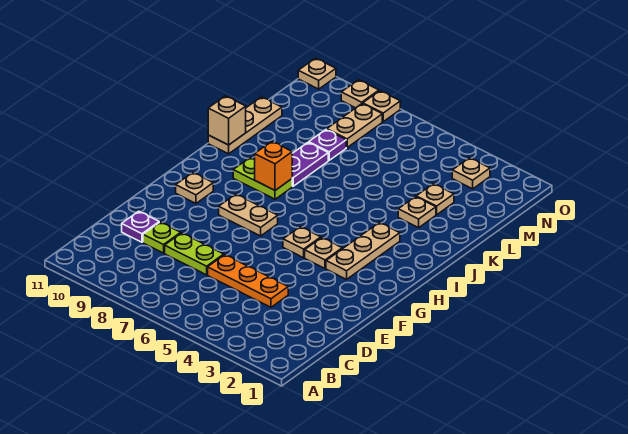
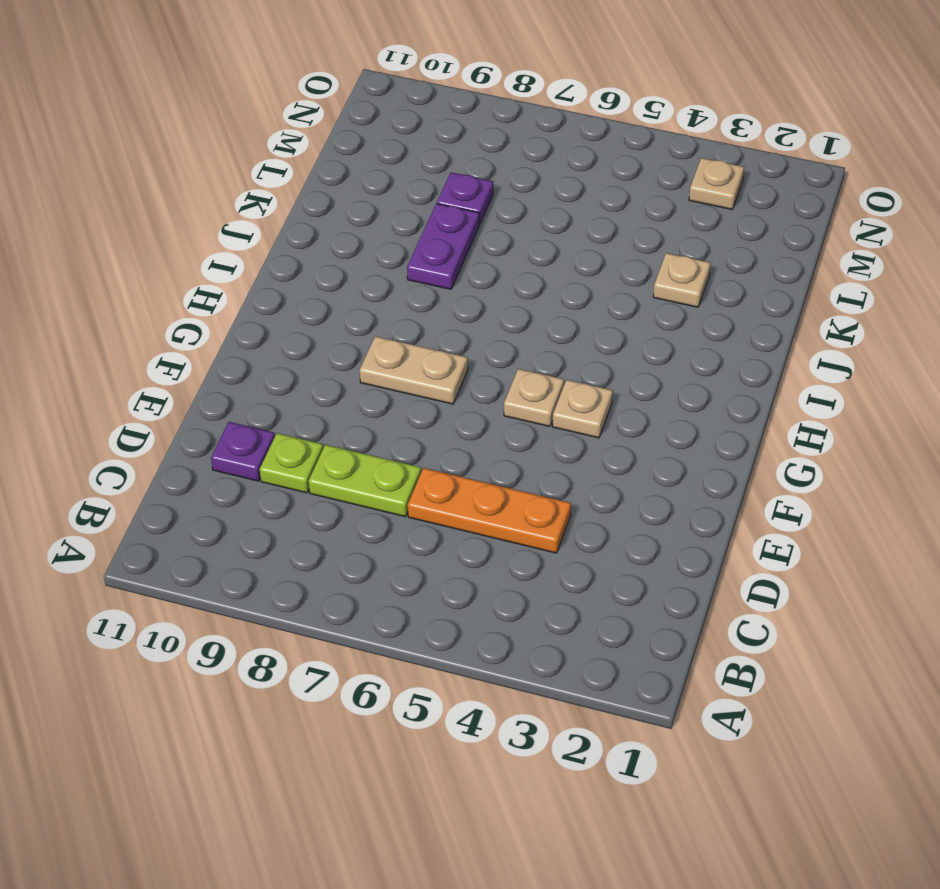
none -> tan plate G3:I3 level 1
none -> tan plate G10 level 1
none -> lime plate I8:I9 level 1

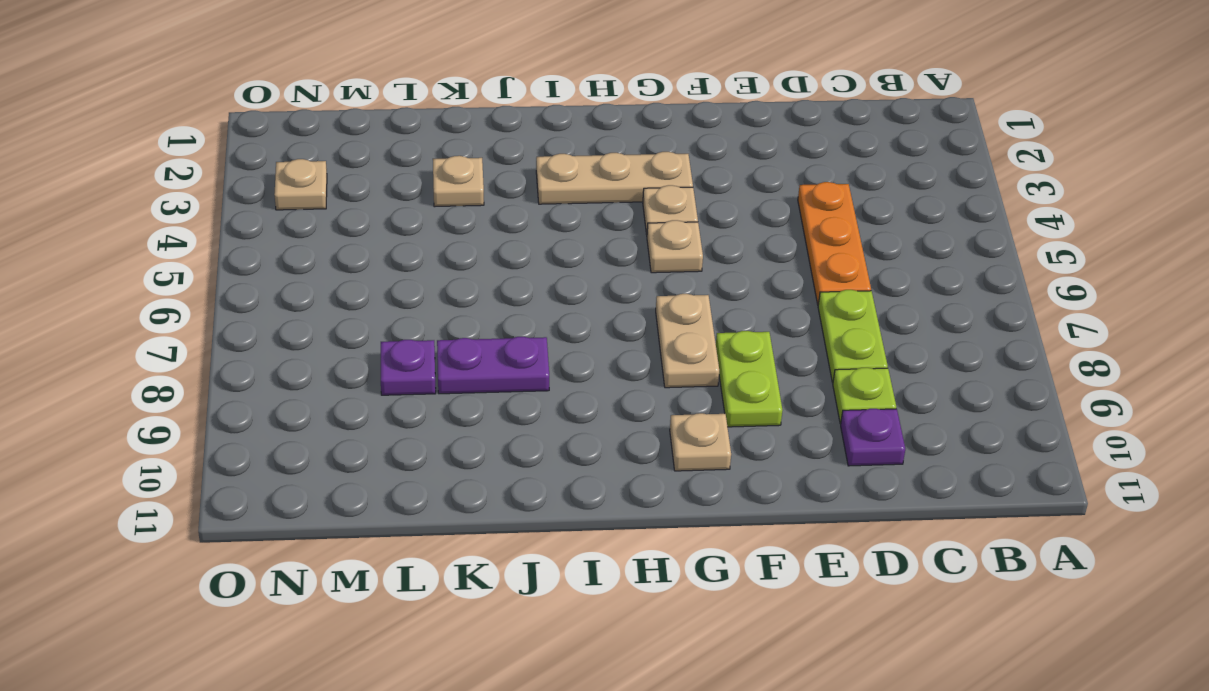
lime plate F8:F9 level 1 -> lime plate I8:I9 level 1
none -> tan plate J11:L11 level 1
none -> tan plate L3 level 1
none -> tan plate M8:N8 level 1

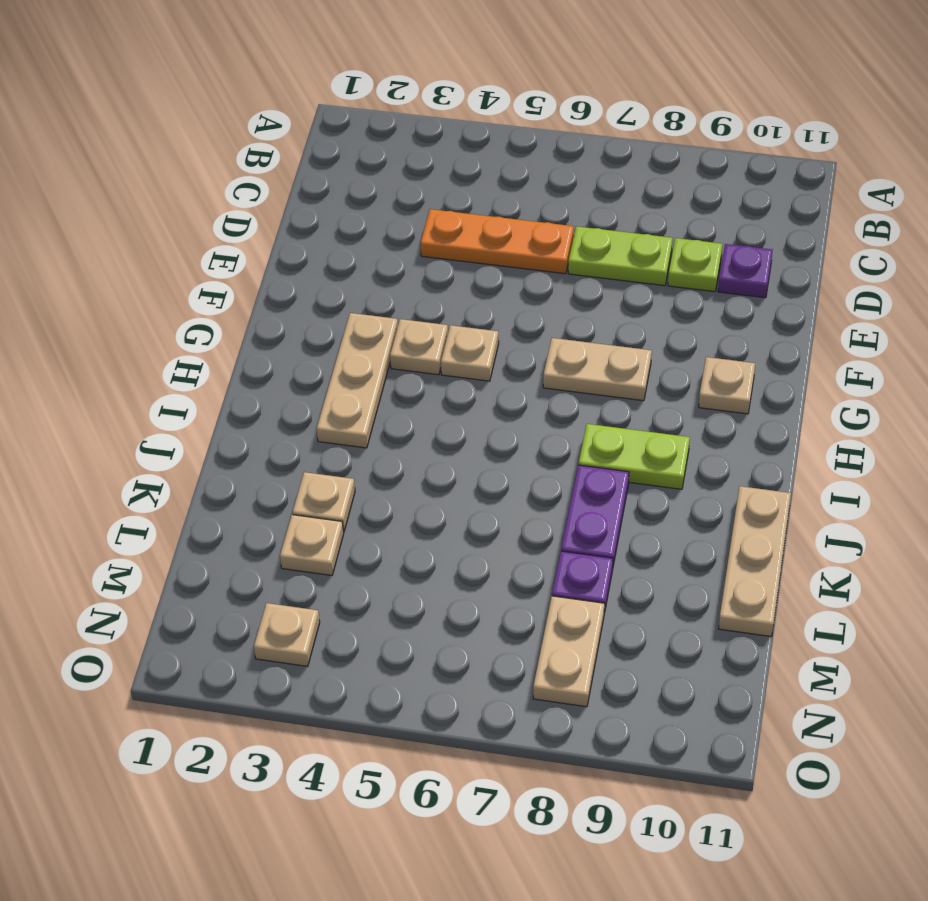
none -> tan plate O8 level 1
none -> tan plate O9 level 1
none -> tan plate O11 level 1

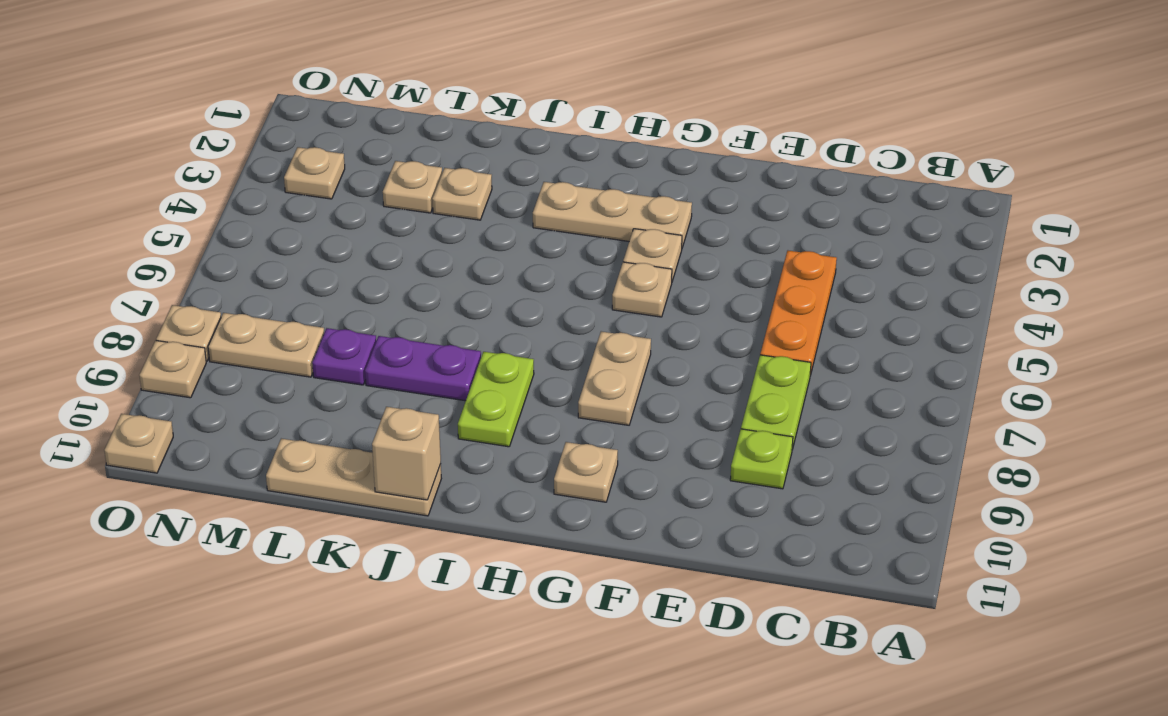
none -> purple plate D10 level 1
none -> orange brick I8 level 2

